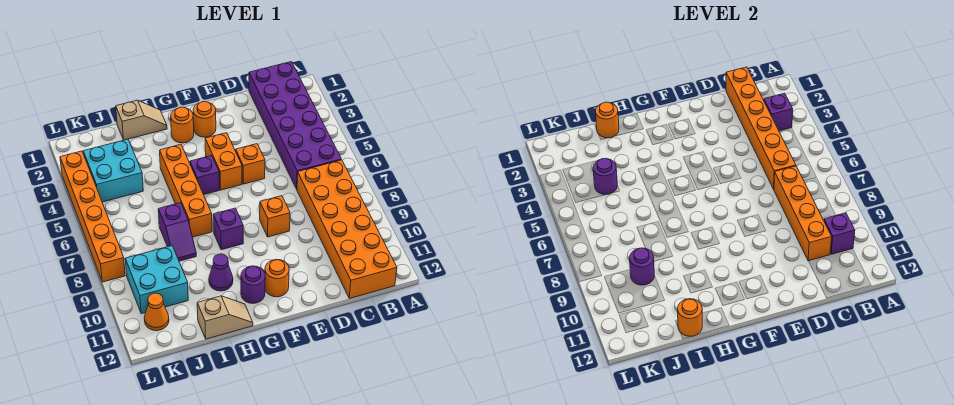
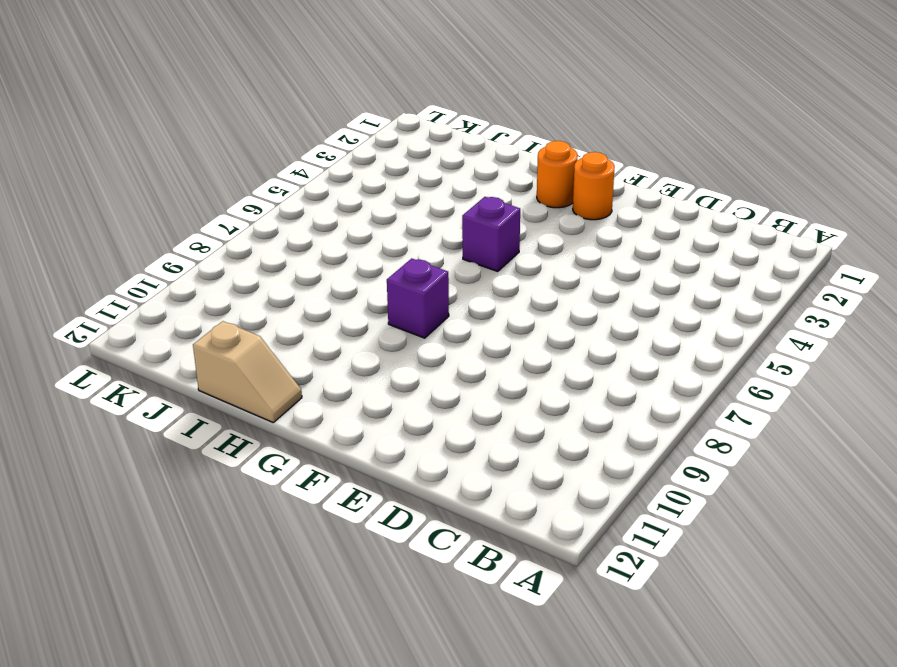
none -> purple brick B1:C6 level 1
none -> orange brick B7:C12 level 1
none -> orange brick E5 level 1

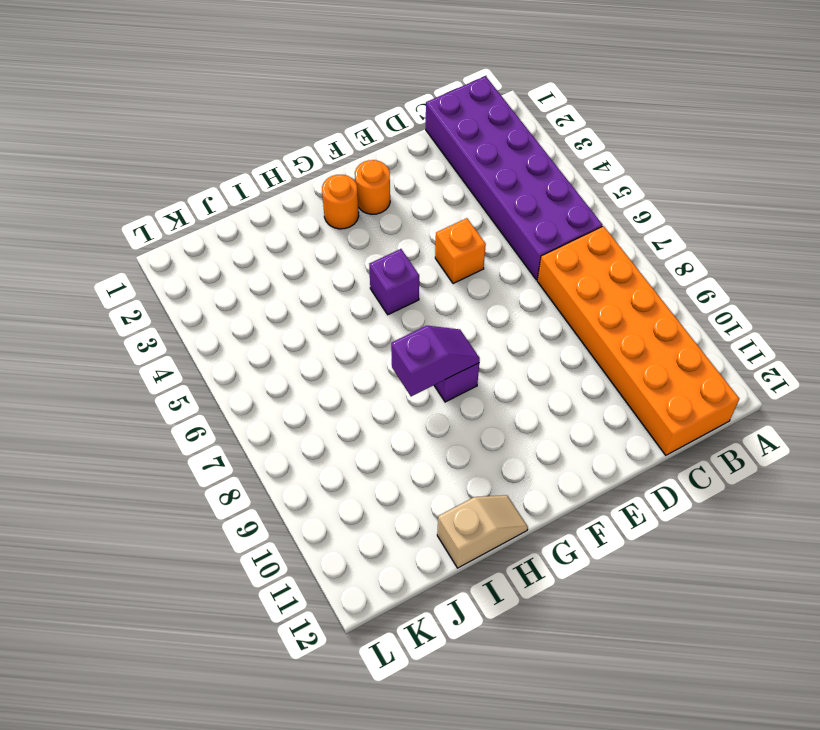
purple slope G8:H8 level 2 top H -> purple slope I7:I8 level 1 top 7
none -> orange brick E8 level 1
none -> orange brick F4:F5 level 1
none -> orange round brick F11 level 1

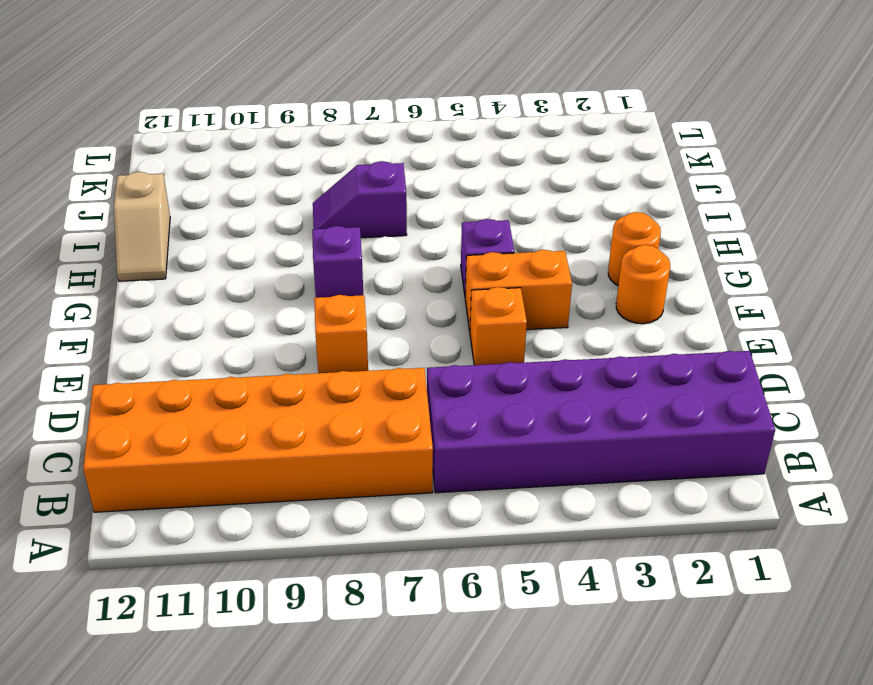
none -> orange round brick F11 level 1
none -> purple round brick G11 level 1
none -> tan slope H1:I1 level 1 top I

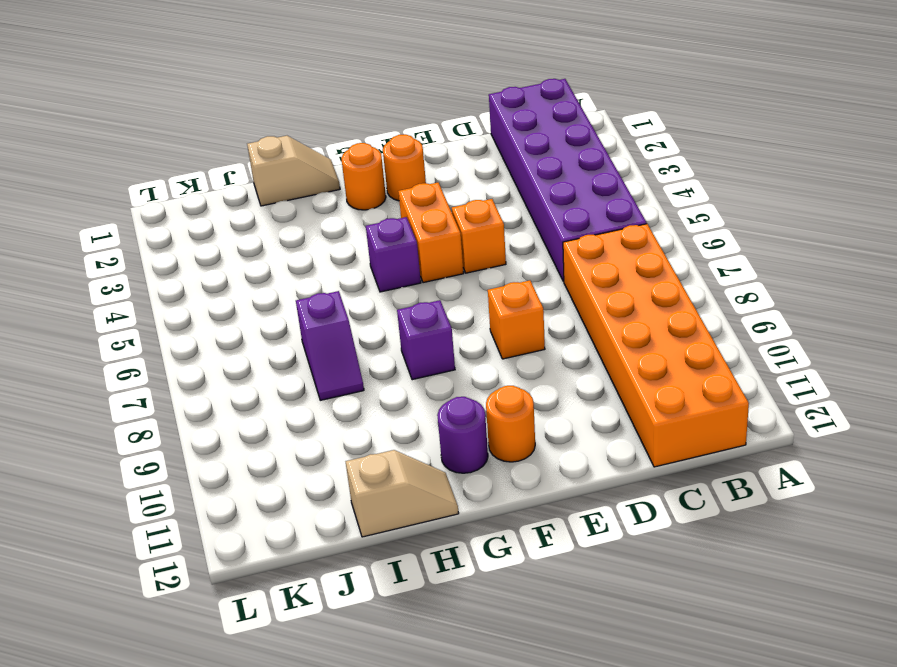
none -> orange brick H4:H7 level 1
none -> purple cone H10 level 1
none -> cyan brick J3:K4 level 1

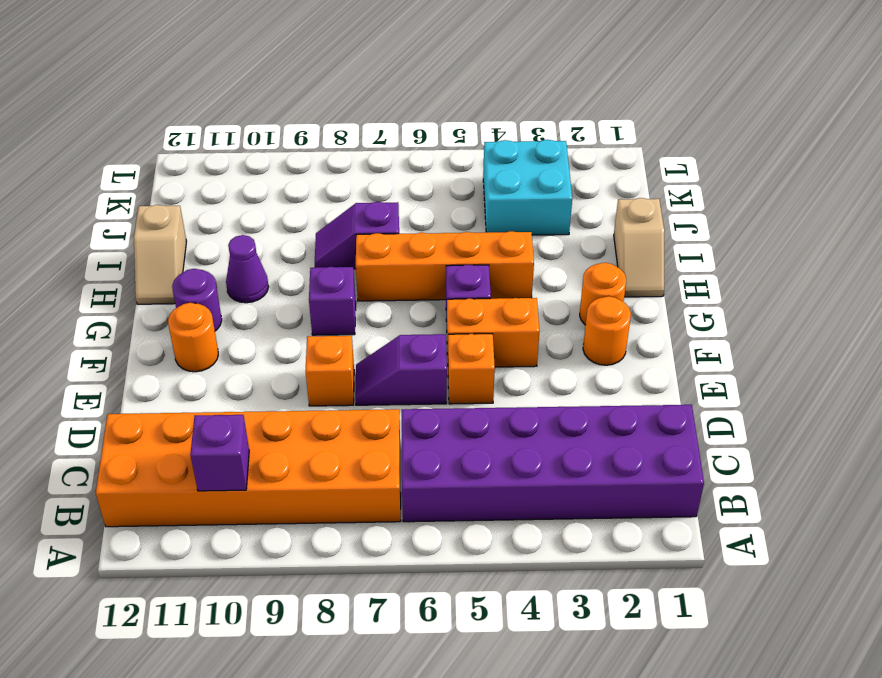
purple slope E6:E7 level 1 top 6 -> none
none -> cyan brick J9:K10 level 1
none -> orange cone K11 level 1
none -> orange brick L3:L8 level 1

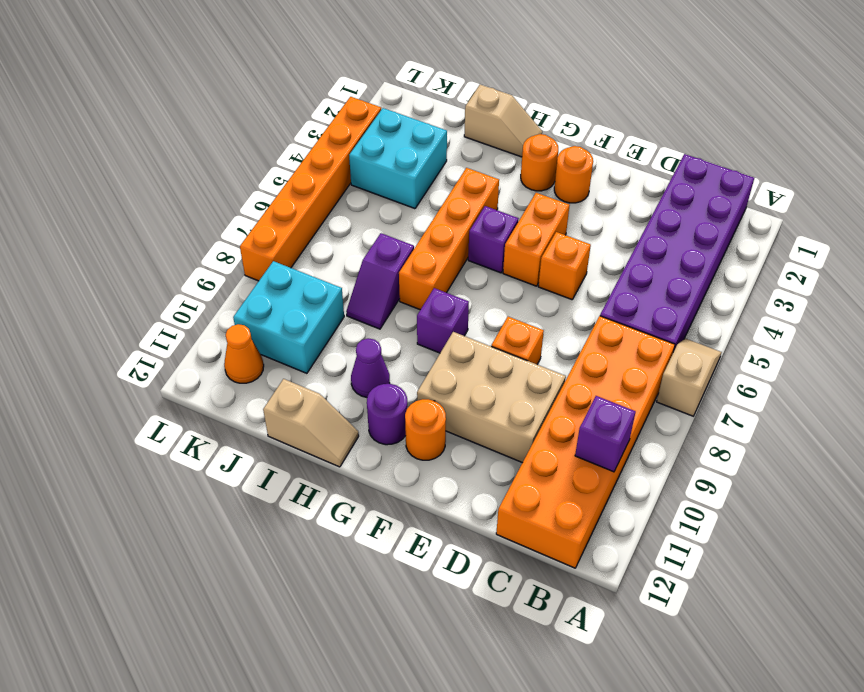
tan slope A6:A7 level 1 top 7 -> none
tan brick D9:F10 level 1 -> none
none -> purple brick B3 level 2
none -> orange brick C1:C6 level 2
none -> orange brick C7:C10 level 2

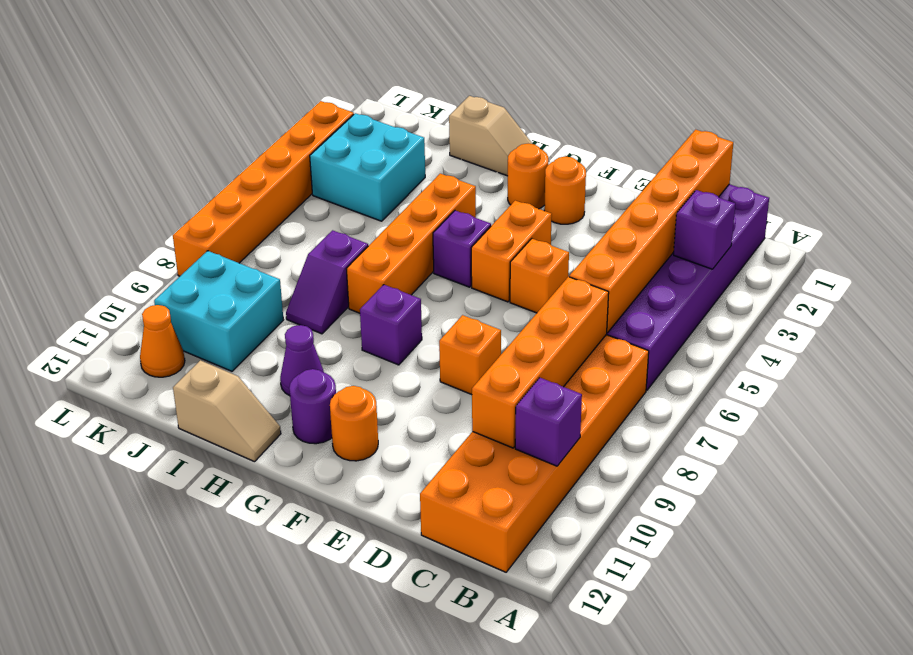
none -> orange round brick I1 level 2
none -> orange round brick I12 level 2
none -> purple round brick J4 level 2

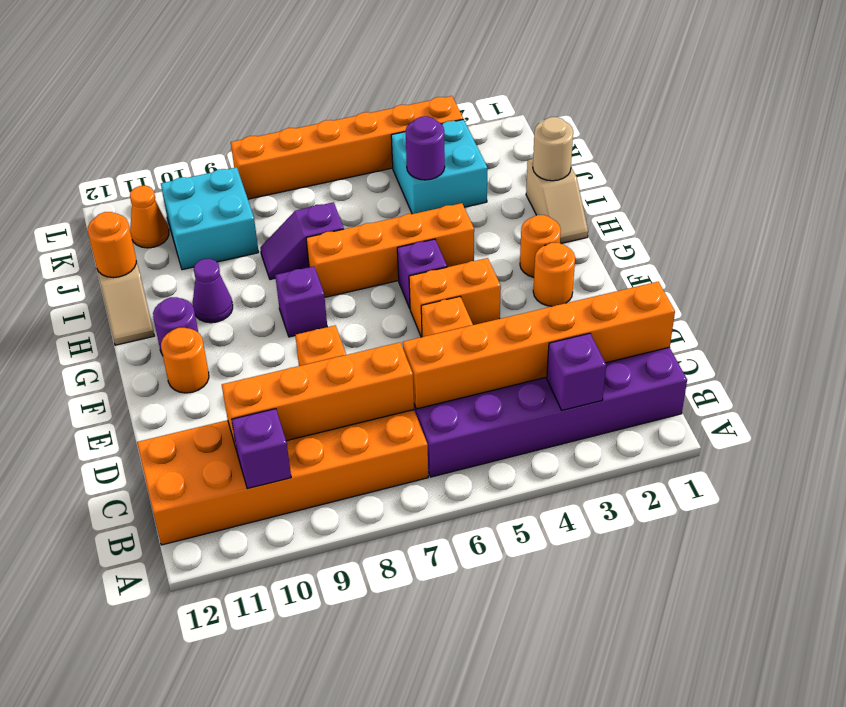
tan round brick I1 level 2 -> orange round brick I1 level 2
none -> purple round brick J9 level 2

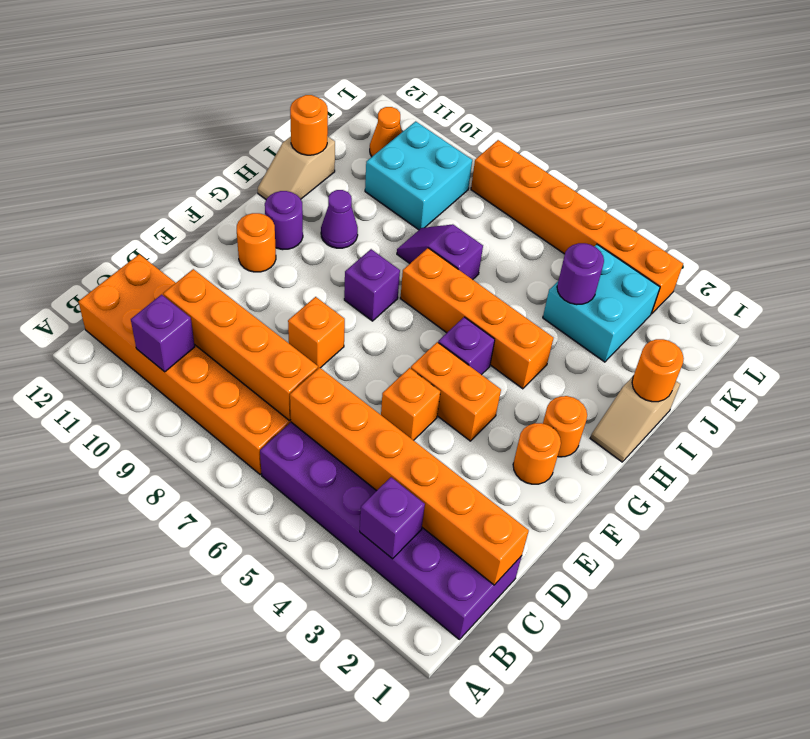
none -> purple round brick J9 level 2

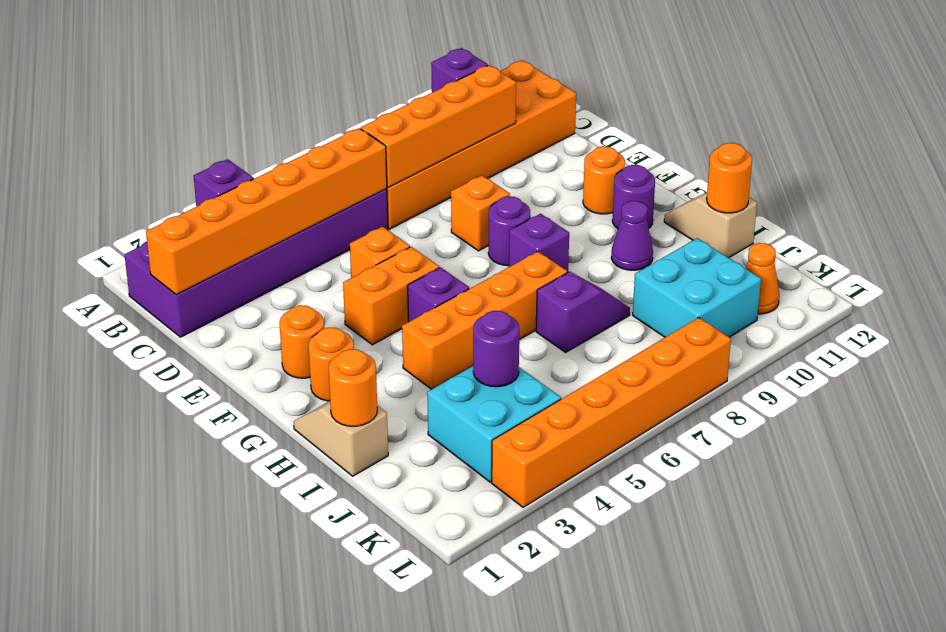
purple round brick F8 level 1 -> purple round brick J9 level 2

